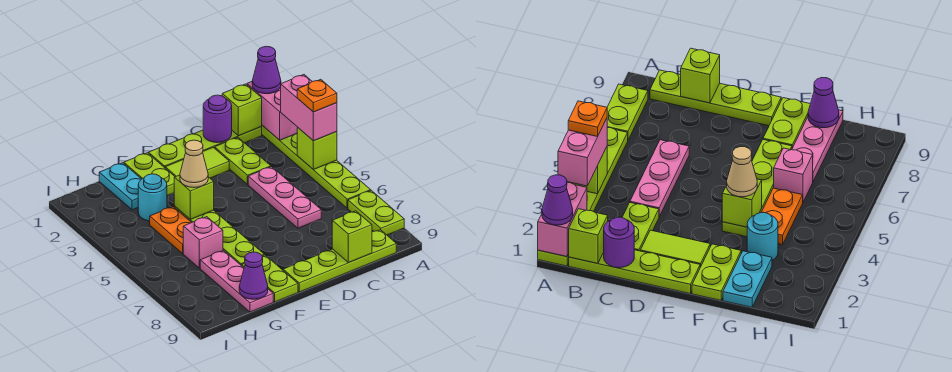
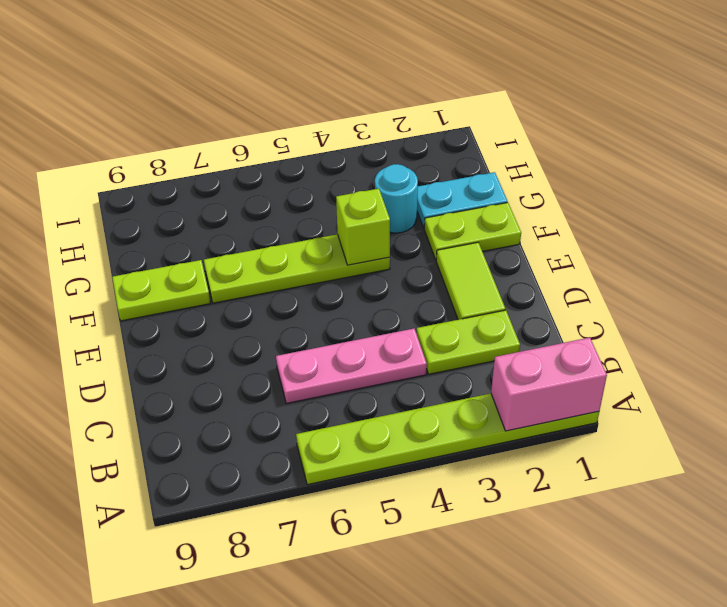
none -> lime plate A7:A8 level 1
none -> lime plate B1:E1 level 1
none -> lime plate B9:E9 level 1

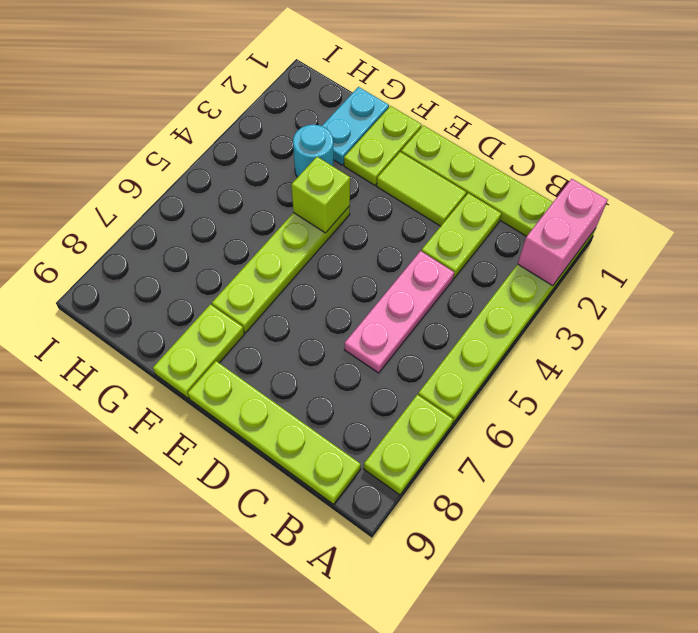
none -> orange plate G4:G5 level 1
none -> pink brick G6 level 1
none -> pink plate G7:G9 level 1

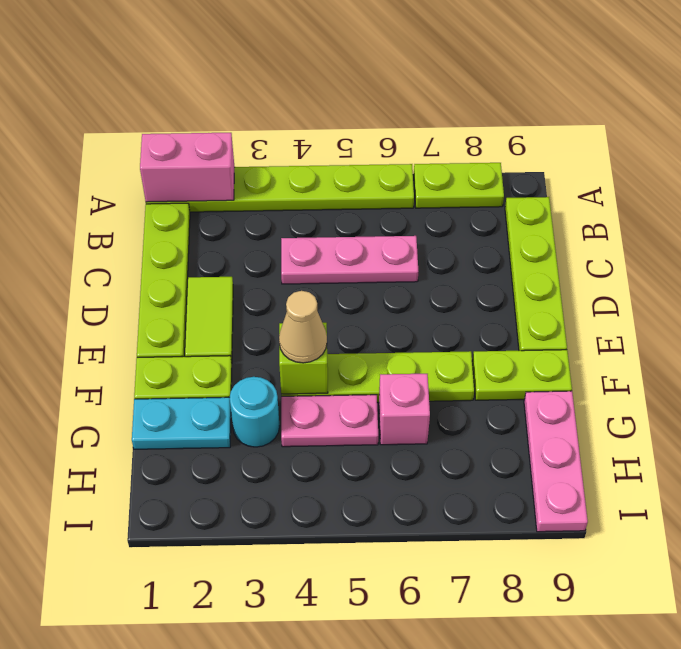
pink plate G4:G5 level 1 -> orange plate G4:G5 level 1
pink plate G9:I9 level 1 -> pink plate G7:G9 level 1
none -> lime plate C2:C3 level 1
none -> lime brick A4 level 2
none -> lime brick B1 level 2

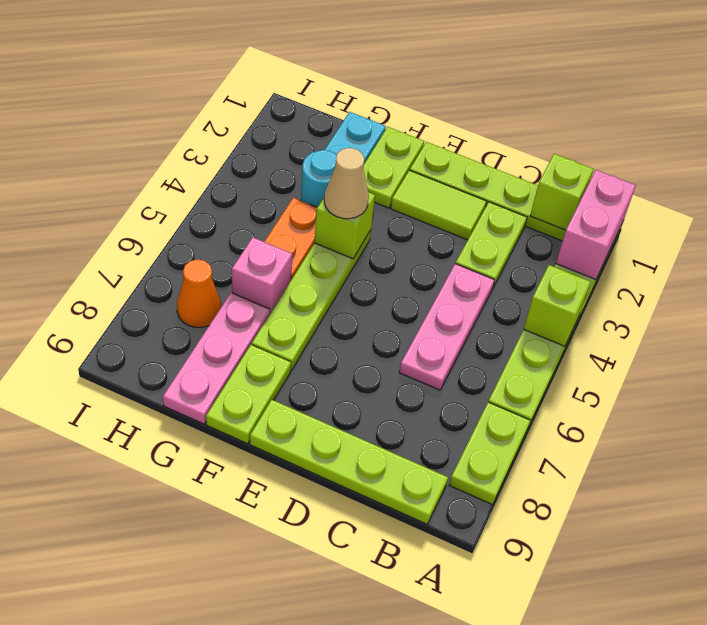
orange cone H7 level 1 -> none
none -> purple round brick C1 level 2
none -> lime brick C9 level 2
none -> purple cone G9 level 2

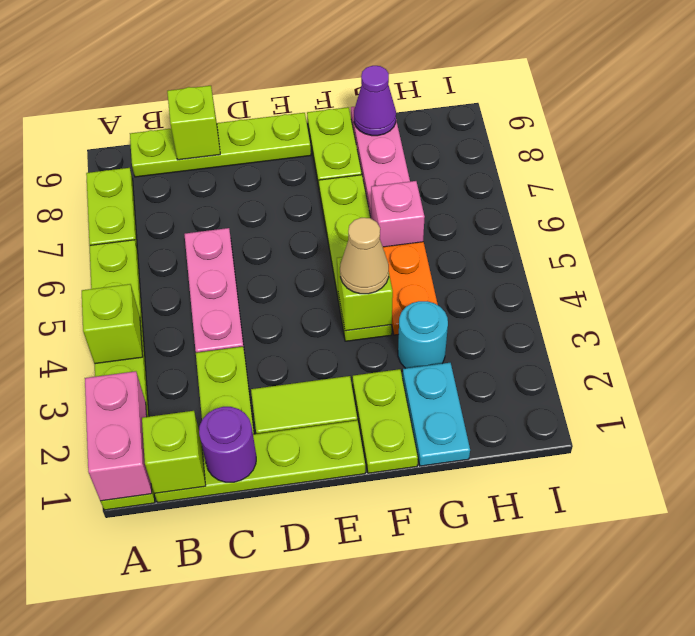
none -> purple cone A1 level 3
none -> pink brick A3:A4 level 3
none -> orange plate A4 level 4

